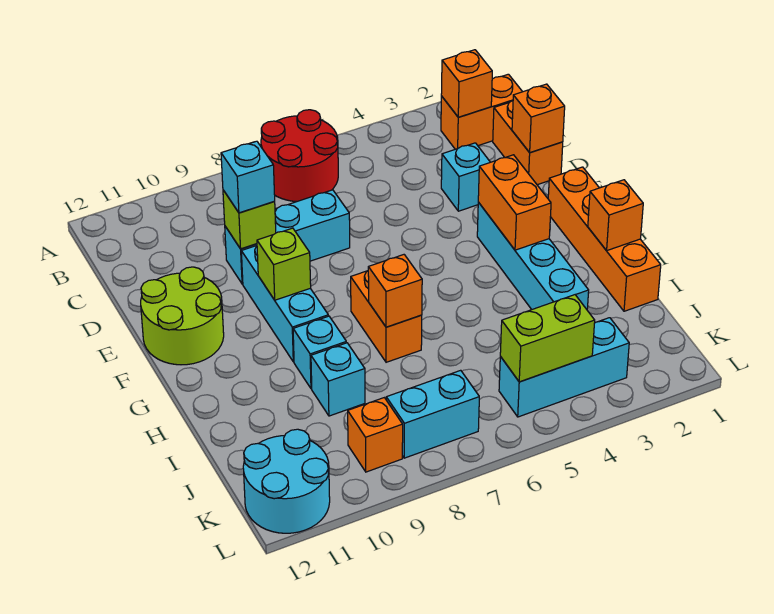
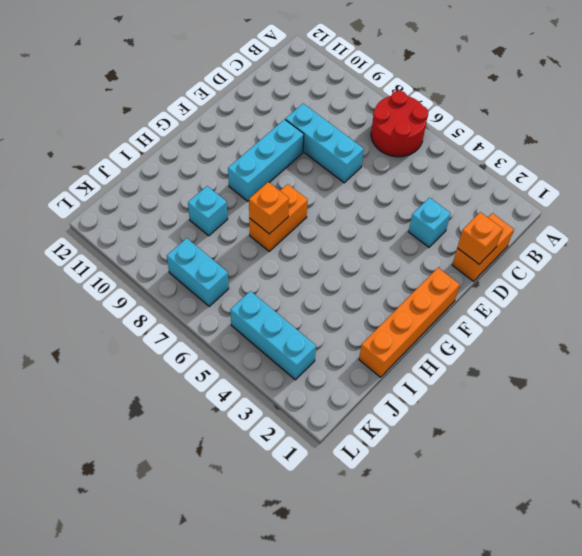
none -> orange brick B1:B2 level 1
none -> lime round brick E11:F12 level 1
none -> cyan brick F3:I3 level 1

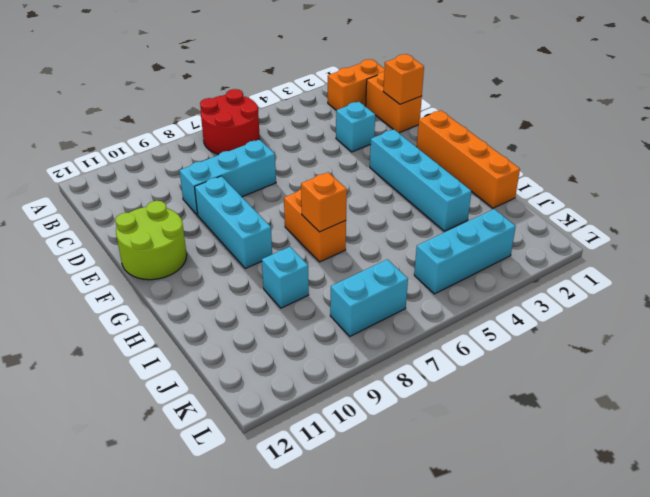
none -> cyan brick H9 level 1
none -> orange brick K9 level 1
none -> cyan round brick K11:L12 level 1

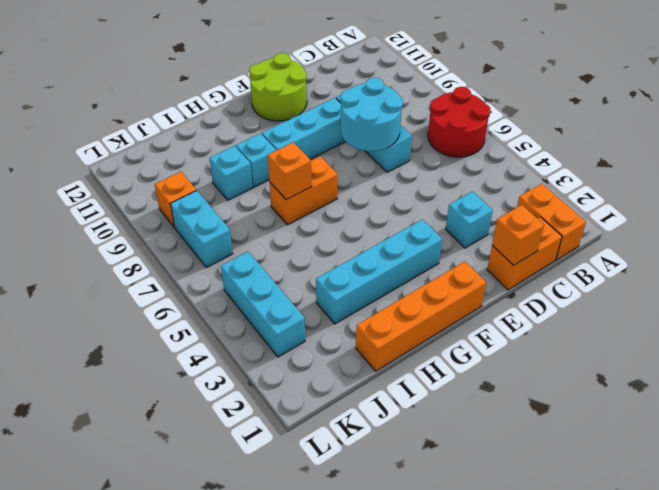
cyan round brick D7:E8 level 2 -> cyan round brick K11:L12 level 1
none -> orange brick B2 level 2
none -> lime brick D9 level 2
none -> orange brick F3:G3 level 2

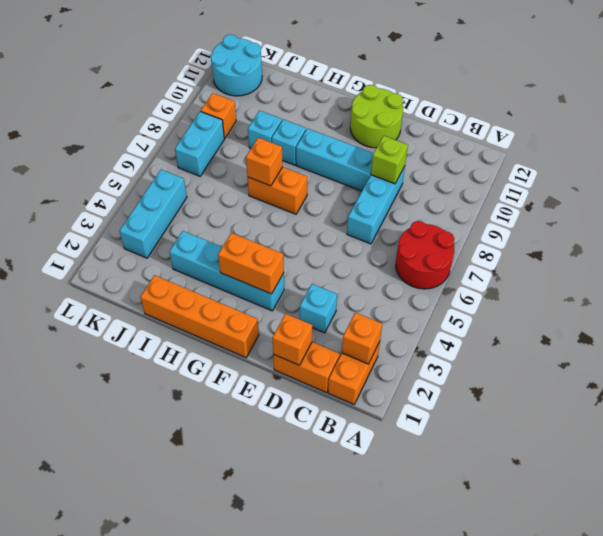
none -> lime brick F9 level 2
none -> orange brick H1 level 2
none -> lime brick K4:K5 level 2

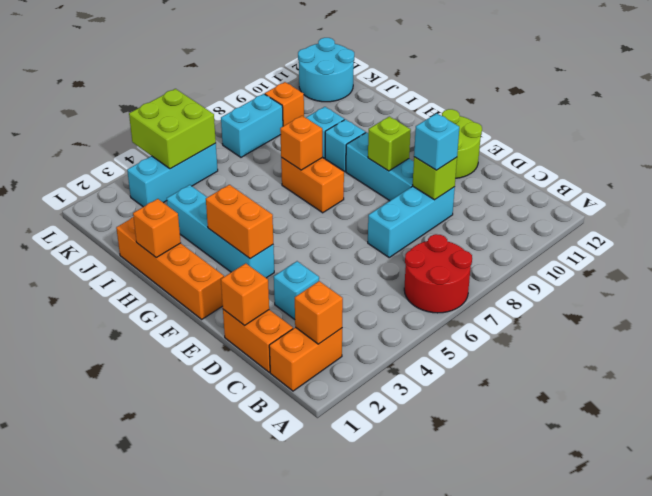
lime brick K4:L5 level 2 -> lime brick K4:K5 level 2

